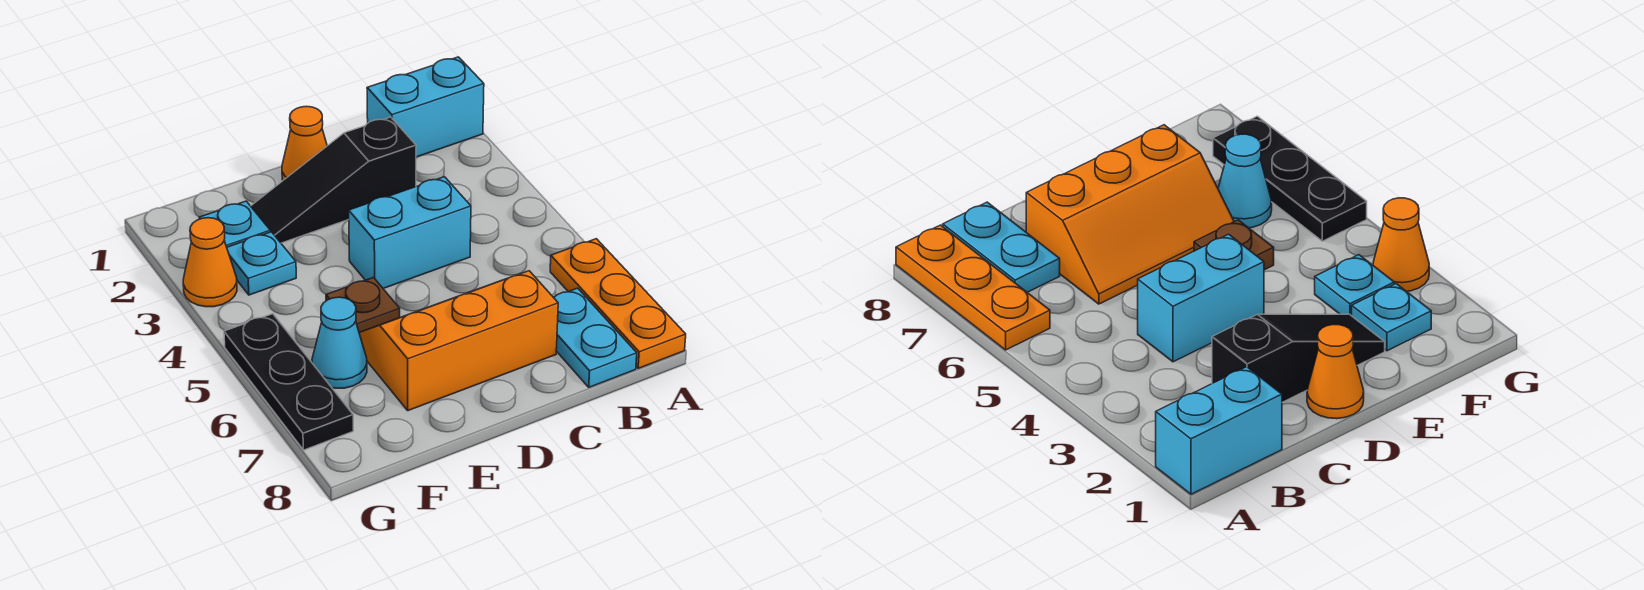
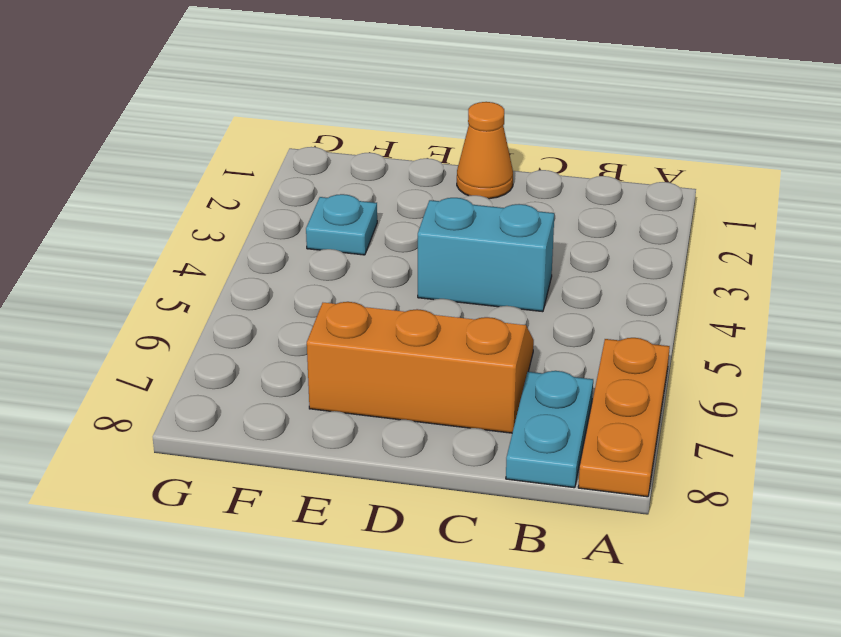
none -> cyan brick A1:B1 level 1
none -> black slope C2:E2 level 1 top C
none -> brown plate E5 level 1

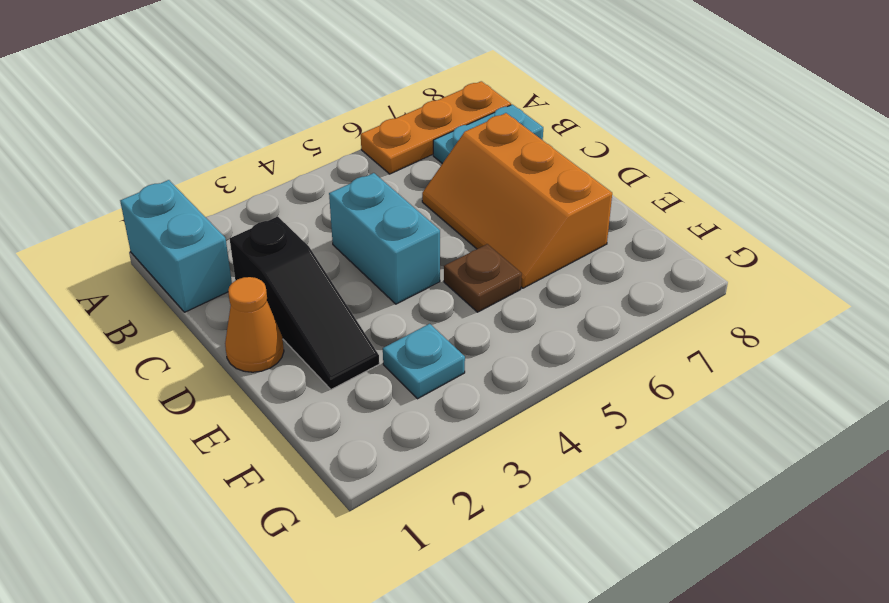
none -> cyan plate F2 level 1
none -> cyan cone F6 level 1
none -> orange cone G3 level 1

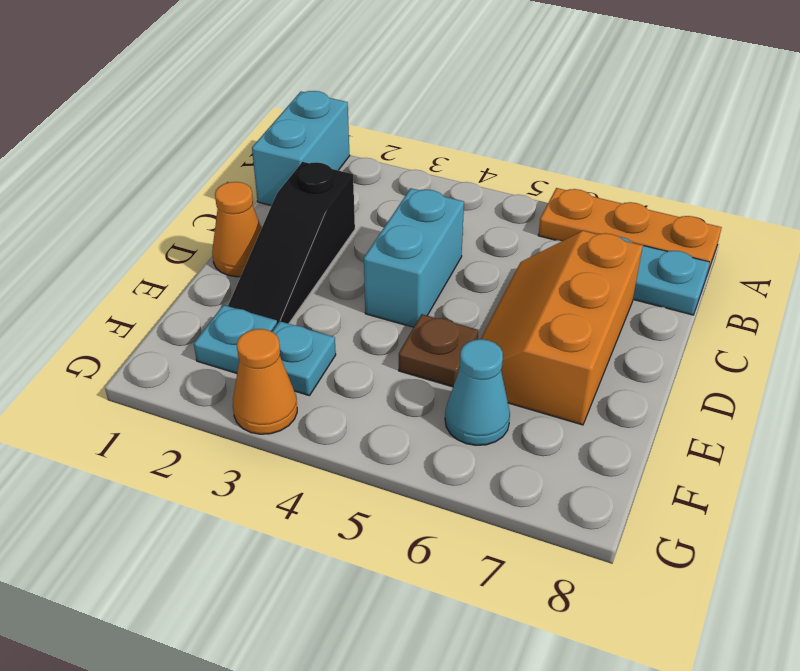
none -> black plate G5:G7 level 1

